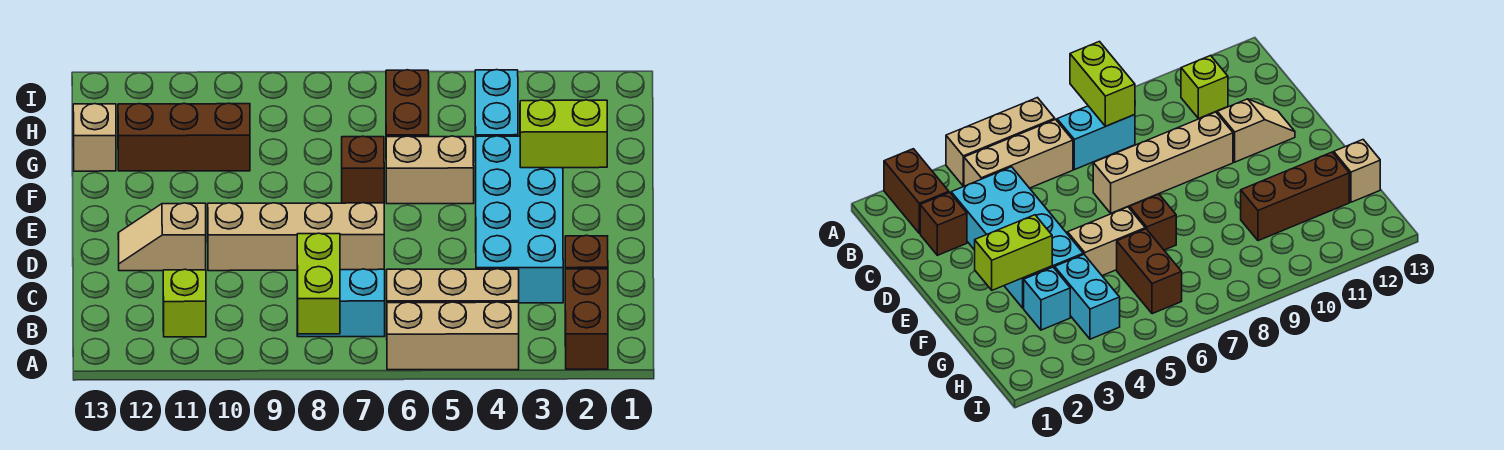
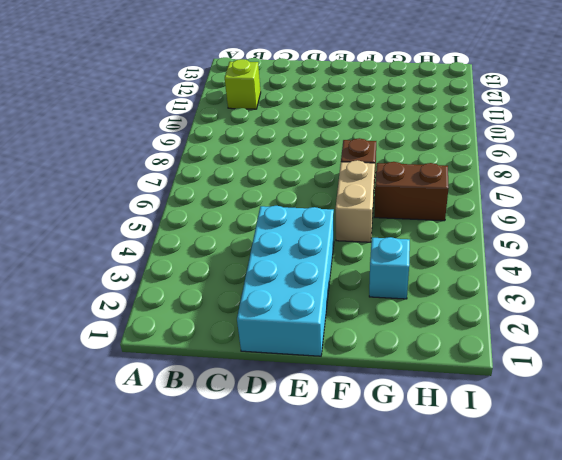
cyan brick D1:E4 level 1 -> cyan brick C3:F4 level 1
none -> brown brick A2:B2 level 1
none -> tan brick A4:A6 level 1
none -> tan brick B4:B6 level 1

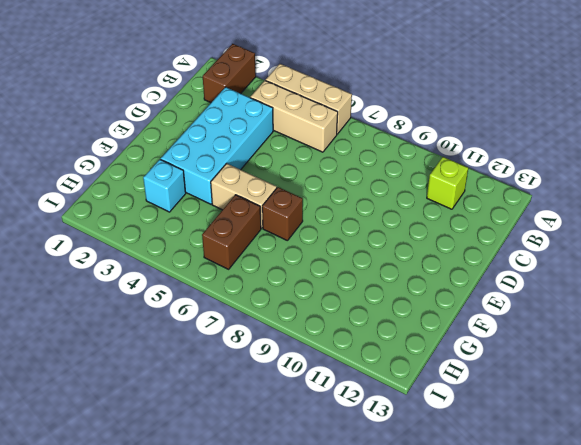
none -> cyan brick B7:B8 level 1
none -> brown brick C2 level 1
none -> tan brick D7:D10 level 1

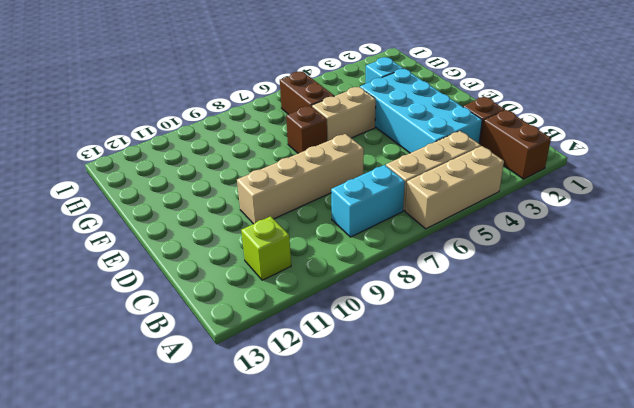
none -> tan slope D11:D12 level 1 top 11
none -> cyan brick G4:H4 level 1
none -> brown brick G10:G12 level 1

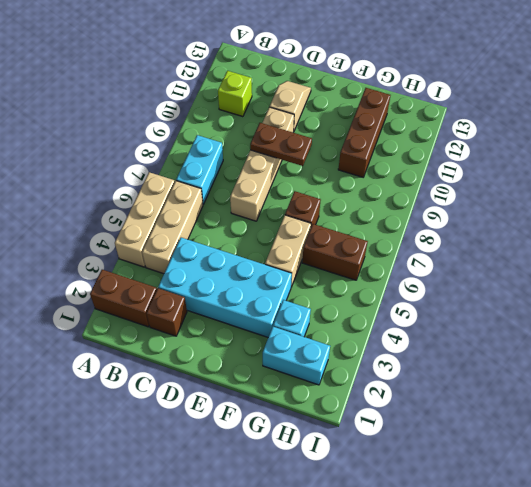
brown plate D9:E9 level 2 -> none
cyan brick G2:H2 level 1 -> cyan brick G4:H4 level 1
none -> tan brick G13 level 1
none -> lime brick A8:B8 level 2
none -> lime brick F2:F3 level 2

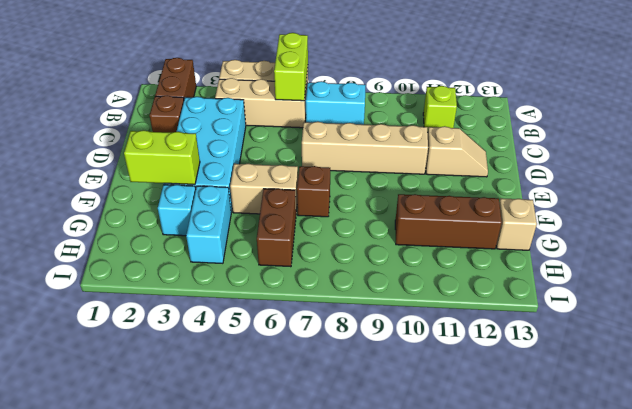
lime brick A6:B6 level 2 -> lime brick A8:B8 level 2

